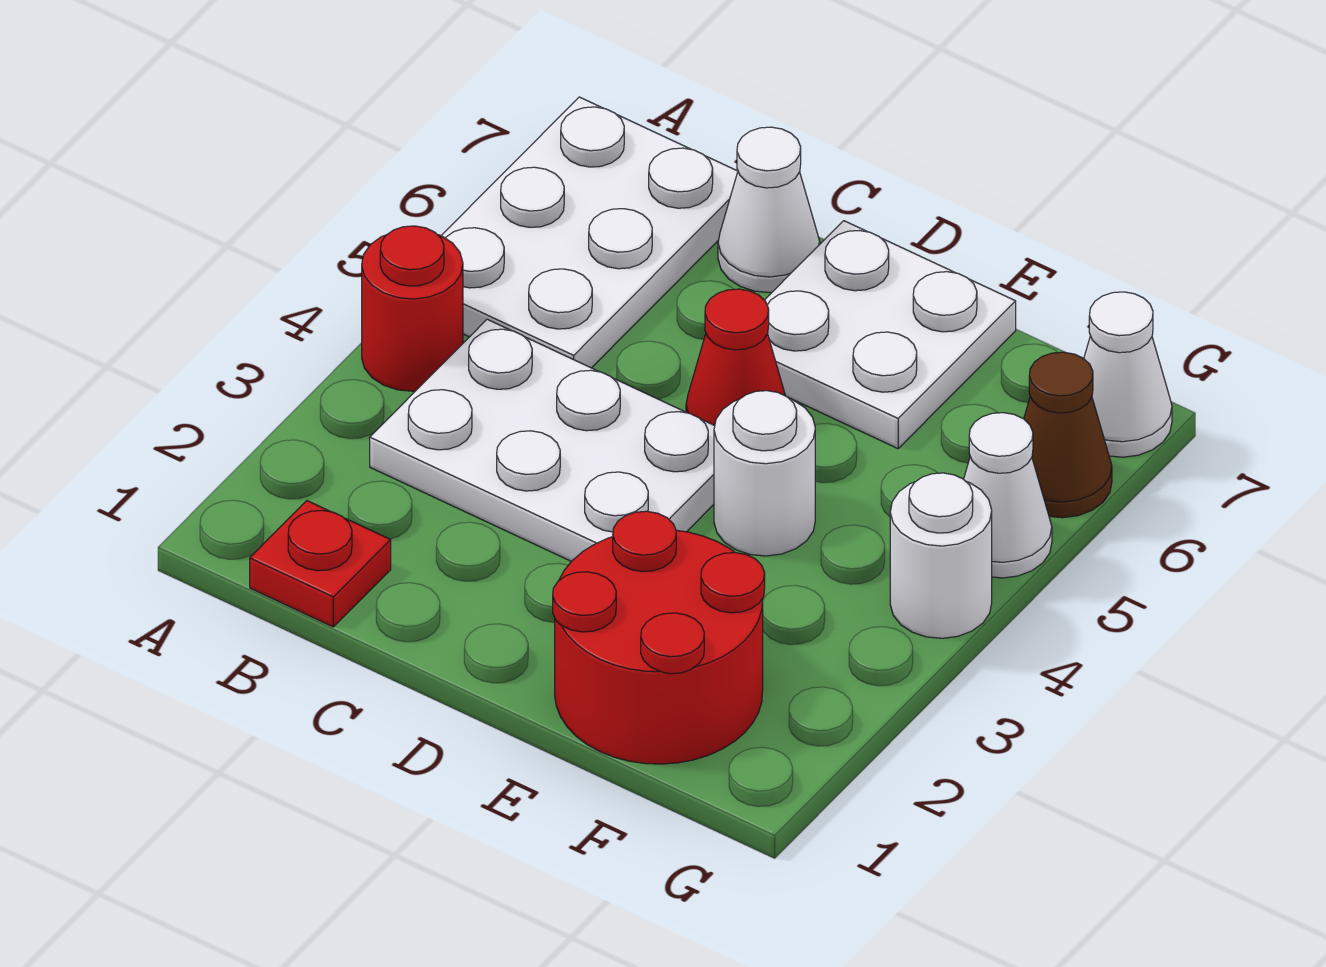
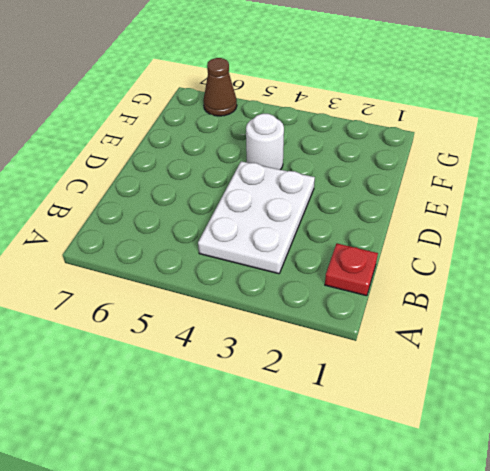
none -> red round brick A4 level 1
none -> white plate A5:B7 level 1
none -> white cone C7 level 1

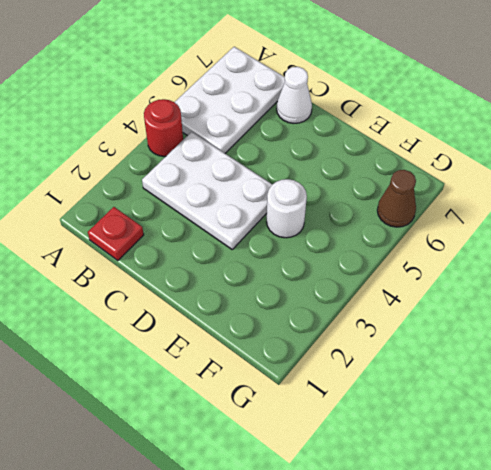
none -> red cone D5 level 1
none -> white plate D6:E7 level 1
none -> red round brick E1:F2 level 1

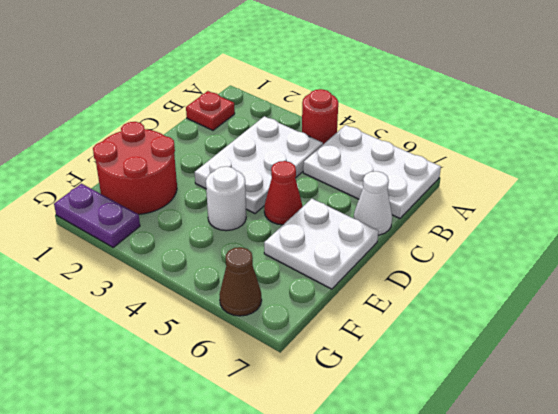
purple plate G1:G2 level 1 -> none
none -> white round brick G4 level 1
none -> white cone G5 level 1
none -> white cone G7 level 1

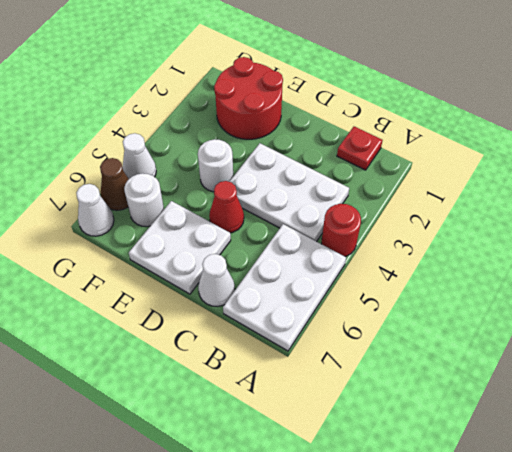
white round brick F6 level 1 -> white round brick G4 level 1

